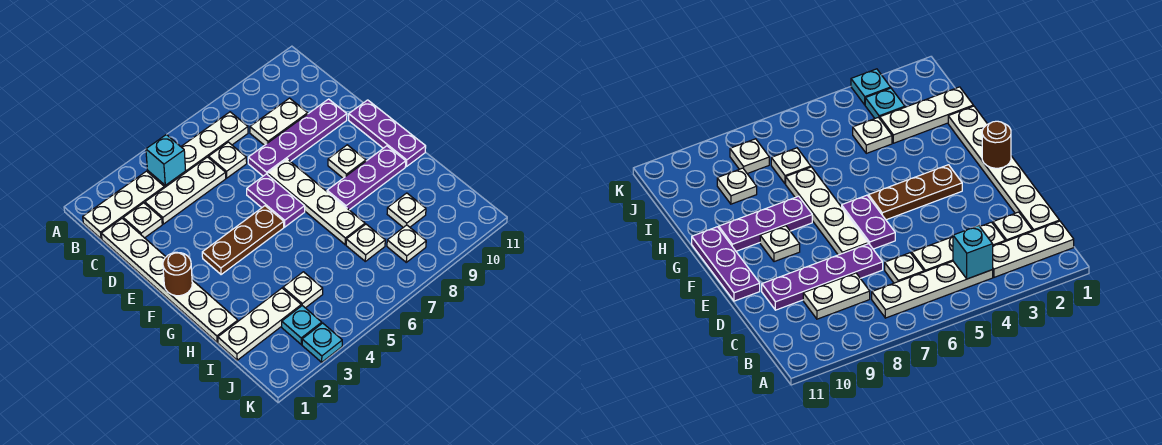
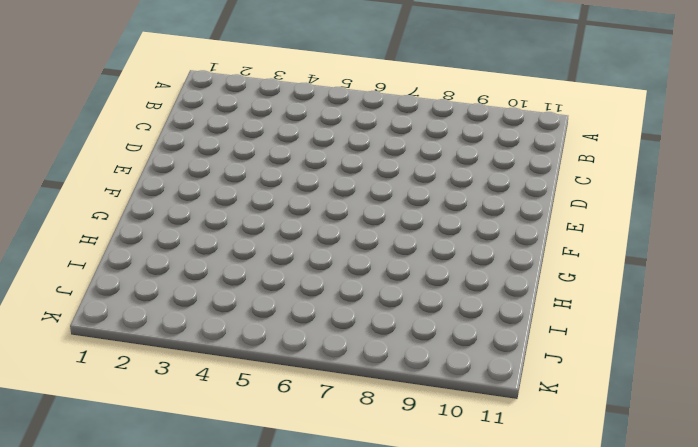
none -> white plate B1:B3 level 1
none -> white plate B4:B7 level 1
none -> white plate C1:H1 level 1

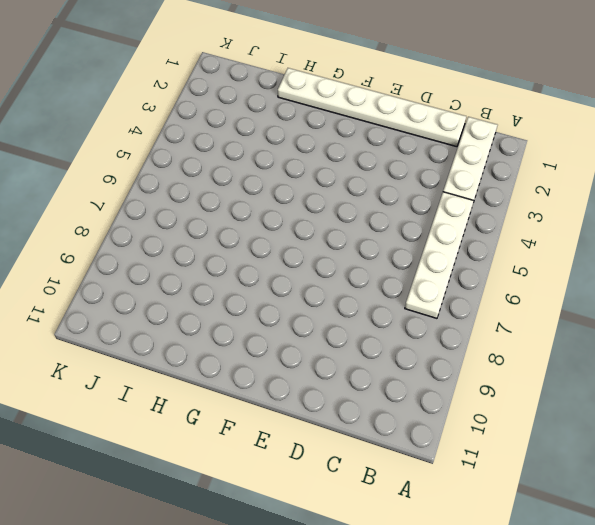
none -> white plate C2 level 1
none -> white plate C3:C5 level 1
none -> white plate C6 level 1

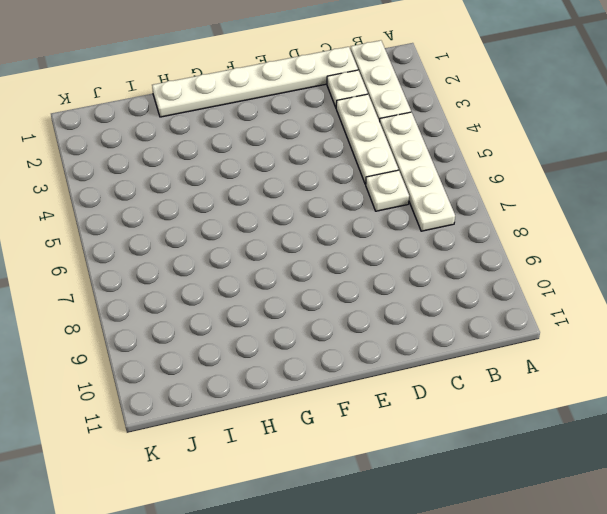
none -> white plate C8:C9 level 1
none -> purple plate D7:D10 level 1
none -> purple plate E6:F6 level 1

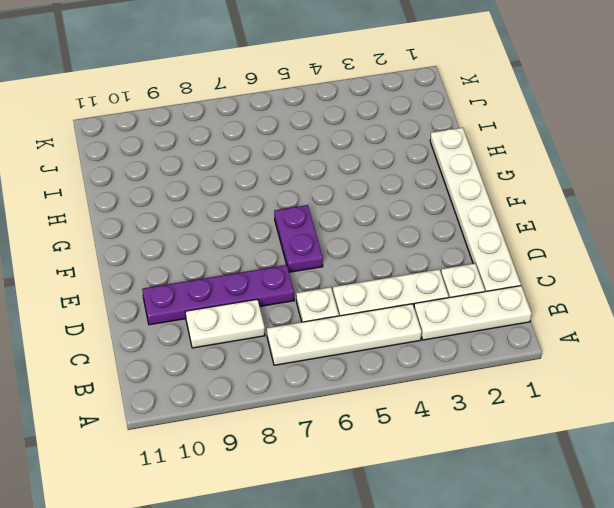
none -> white plate E7:H7 level 1
none -> purple plate E11:G11 level 1
none -> brown plate F3:F5 level 1

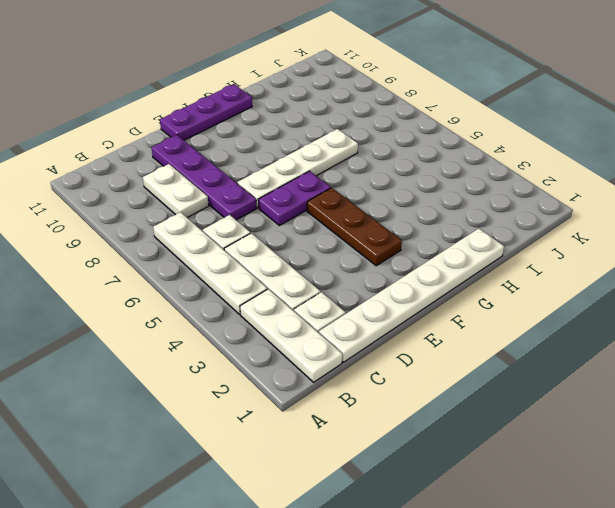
none -> white plate F9 level 1
none -> purple plate G8:G10 level 1
none -> white plate I1:I3 level 1

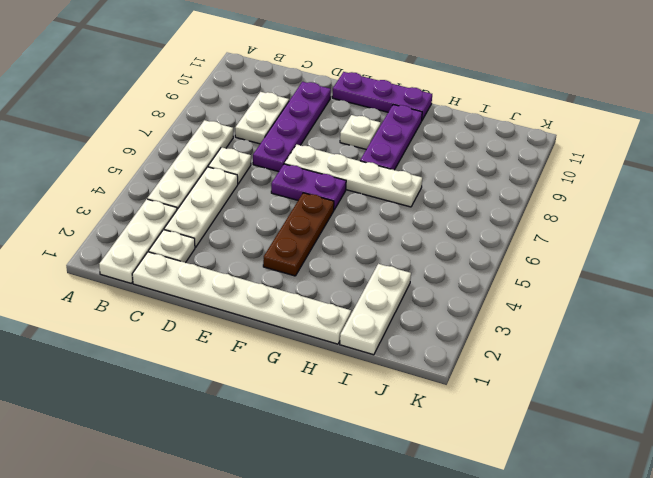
none -> white plate I4 level 1
none -> white plate I7 level 1
none -> white plate I9 level 1

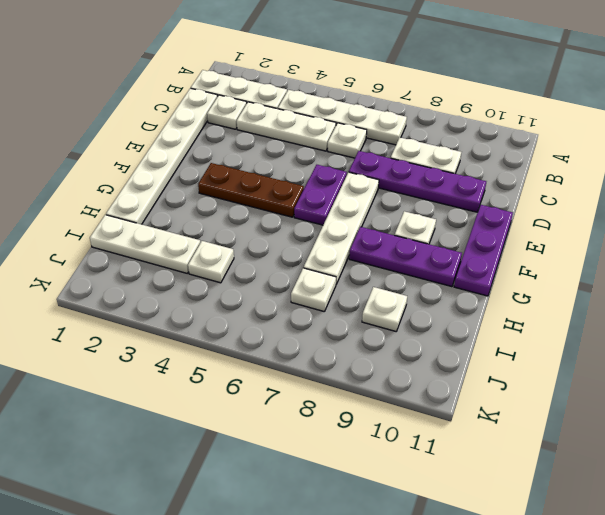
none -> cyan plate J3 level 1
none -> white plate J8 level 1
none -> cyan plate K3 level 1

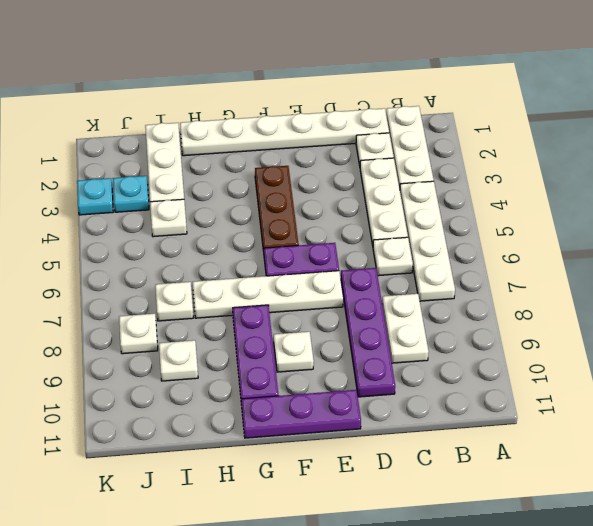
none -> cyan brick B4 level 2
none -> brown round brick F1 level 2

